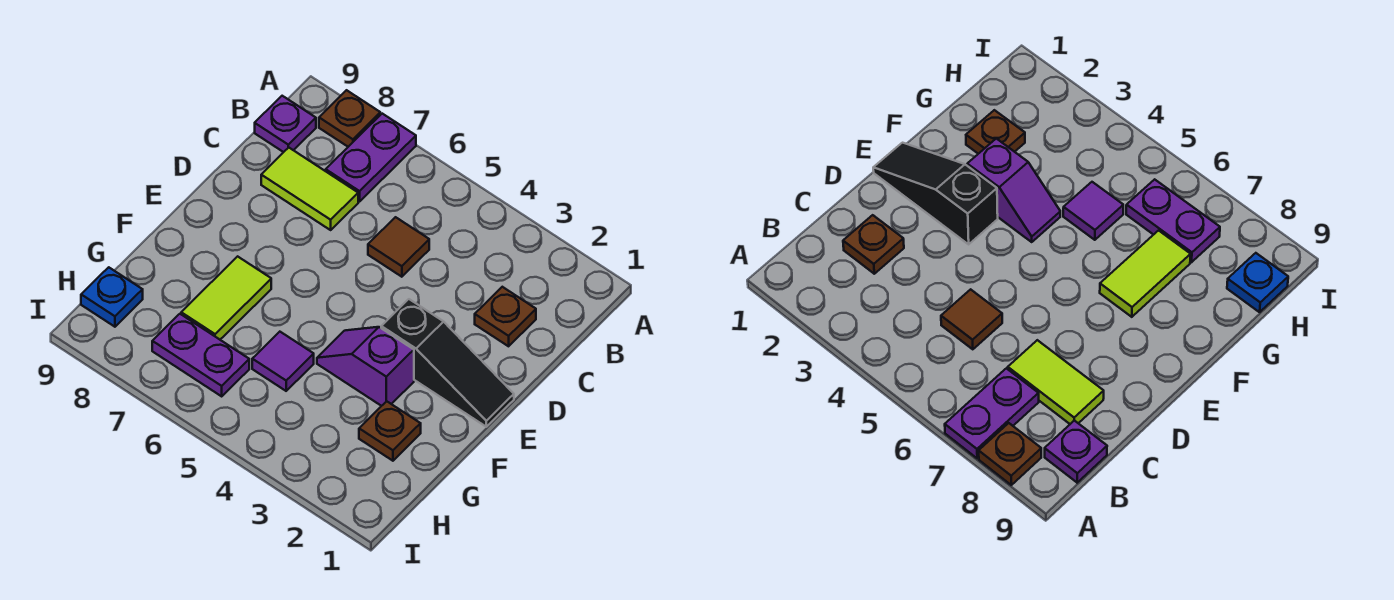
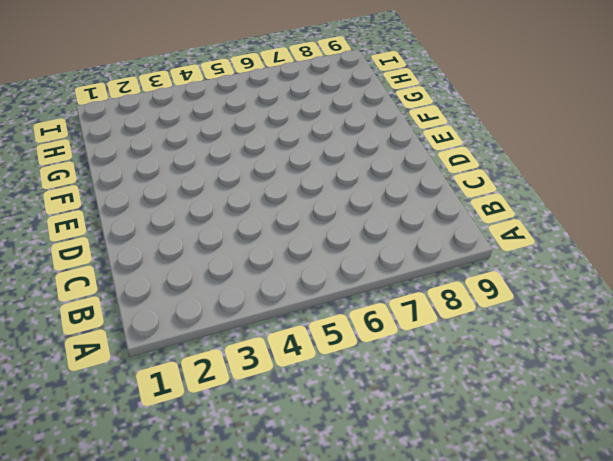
none -> purple plate A7:B7 level 1
none -> brown plate A8 level 1
none -> purple plate B9 level 1

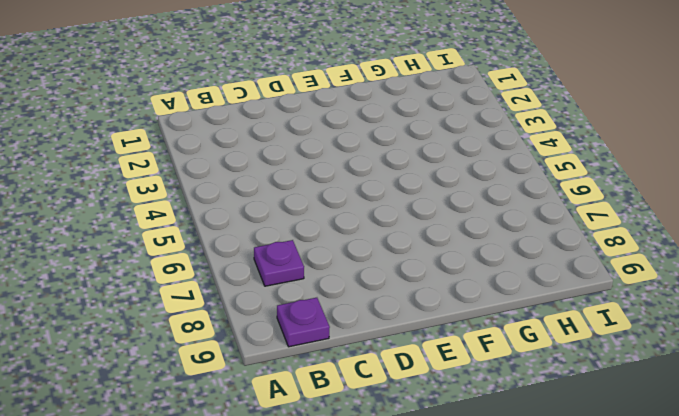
purple plate B7 level 1 -> purple plate A7:B7 level 1
none -> brown plate A8 level 1
none -> brown plate C2 level 1
none -> brown tile C5 level 1

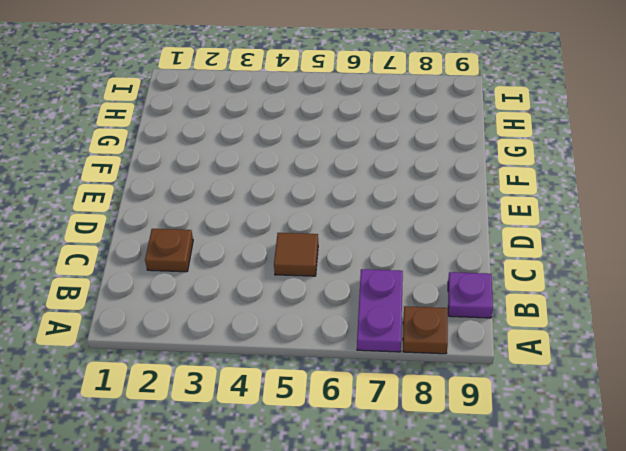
none -> lime tile C7:C8 level 1
none -> black slope E1:E3 level 1 top 3
none -> purple slope F3:F4 level 1 top 3

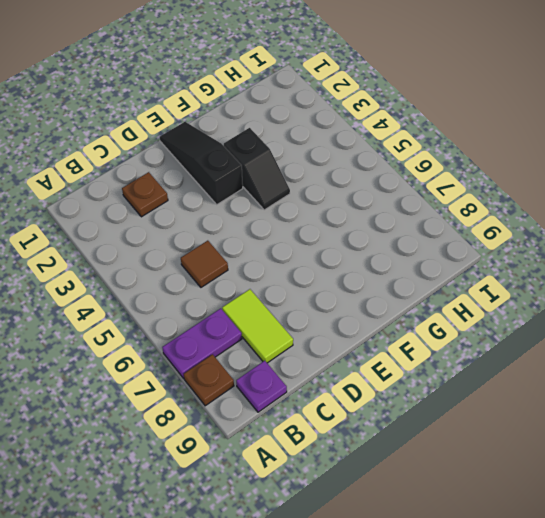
black slope F3:F4 level 1 top 3 -> purple slope F3:F4 level 1 top 3
none -> lime tile F7:G7 level 1
none -> brown plate G2 level 1
none -> purple tile G5 level 1

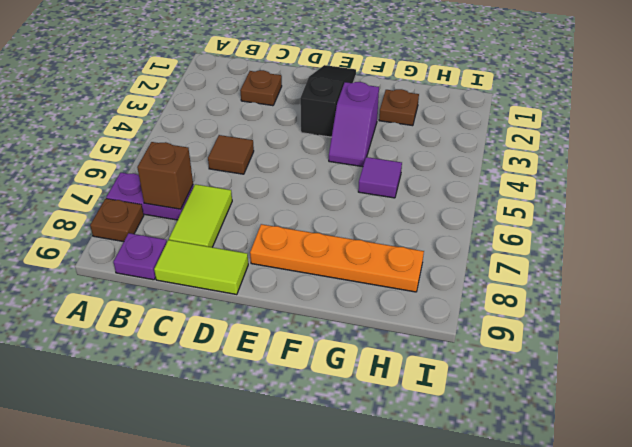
brown brick B7 level 2 -> none
lime tile C9:D9 level 1 -> lime tile F7:G7 level 1
orange plate E8:H8 level 1 -> none
none -> purple plate H6:H7 level 1
none -> blue plate H9 level 1

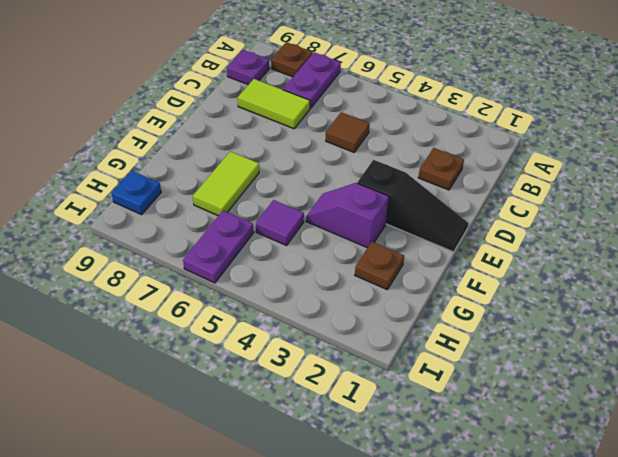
purple plate H6:I6 level 1 -> purple plate H6:H7 level 1

